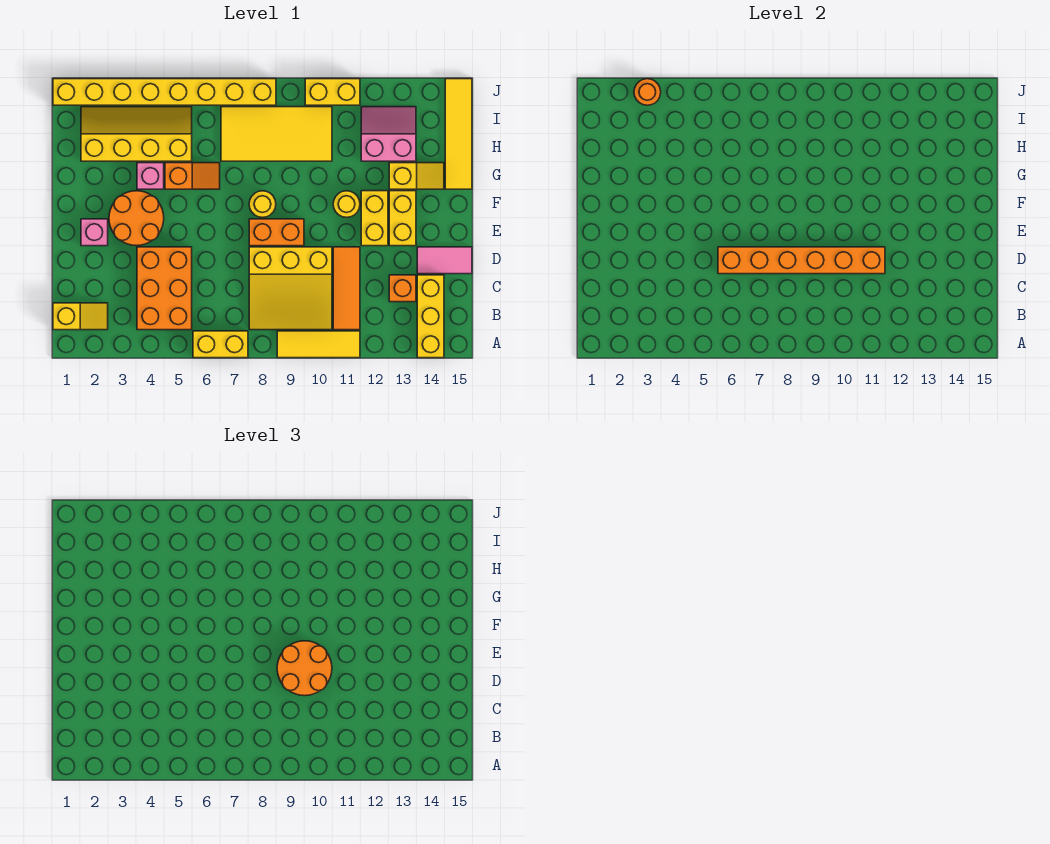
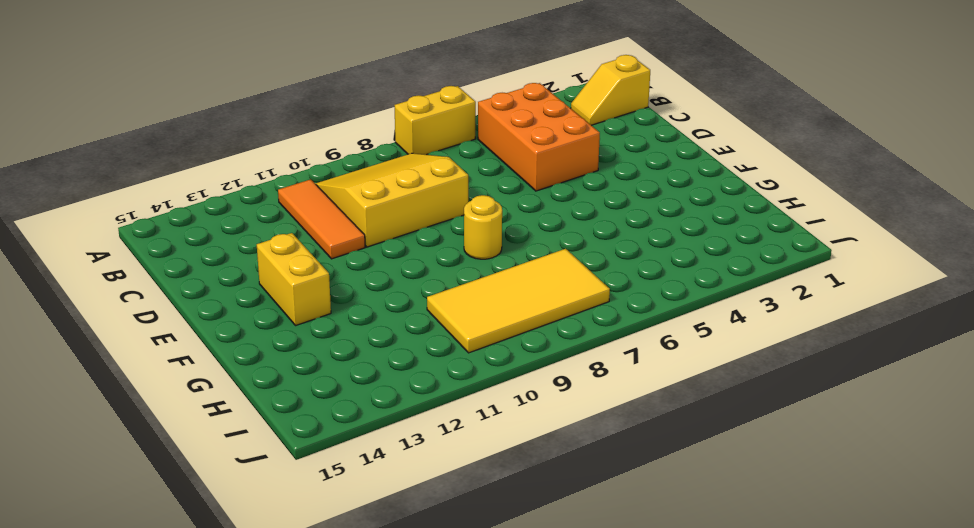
none -> yellow tile A9:A11 level 1
none -> yellow brick A14:C14 level 1
none -> orange brick C13 level 1

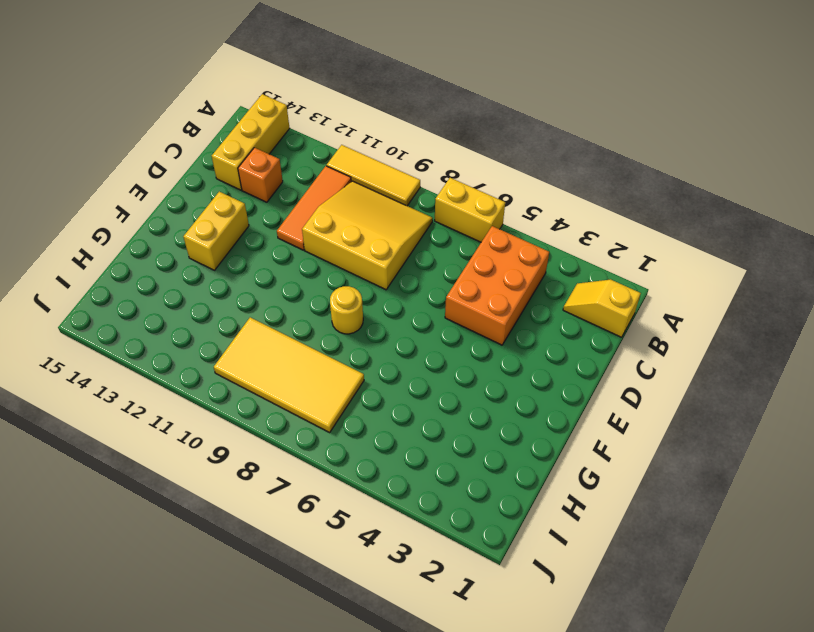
none -> pink tile D14:D15 level 1
none -> pink brick E2 level 1
none -> orange round brick E3:F4 level 1

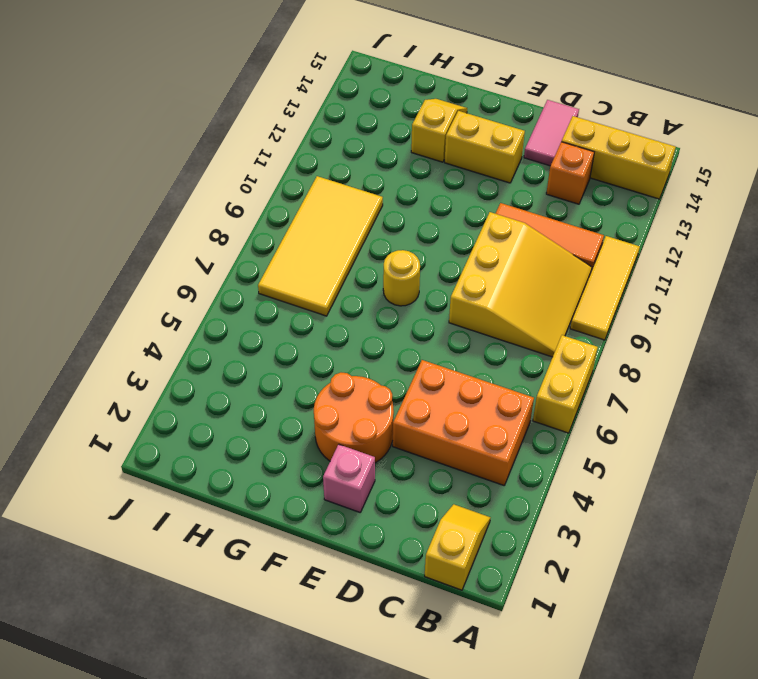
none -> orange brick E8:E9 level 1
none -> yellow brick E12:F12 level 1
none -> yellow round brick F11 level 1

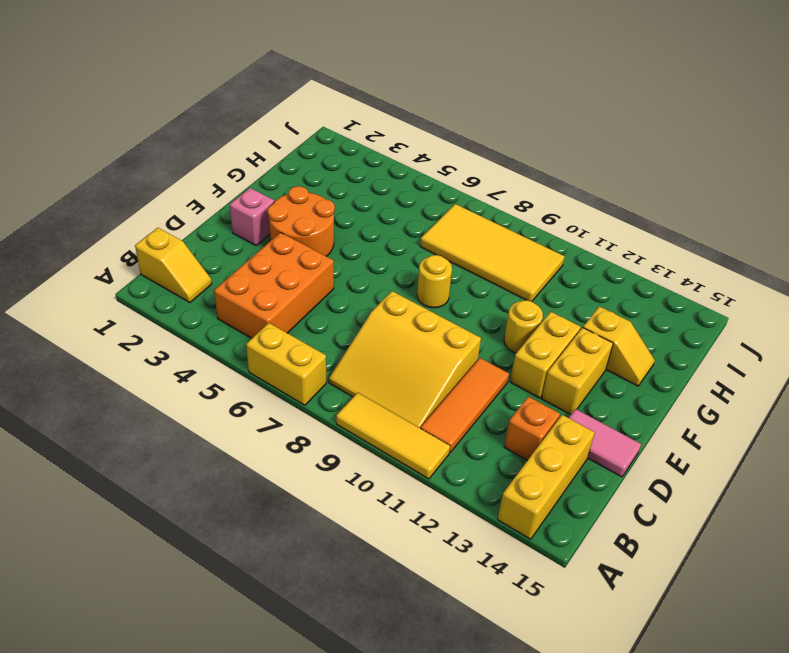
none -> orange brick E8:E9 level 1
none -> pink brick G4 level 1
none -> orange slope G5:G6 level 1 top 5

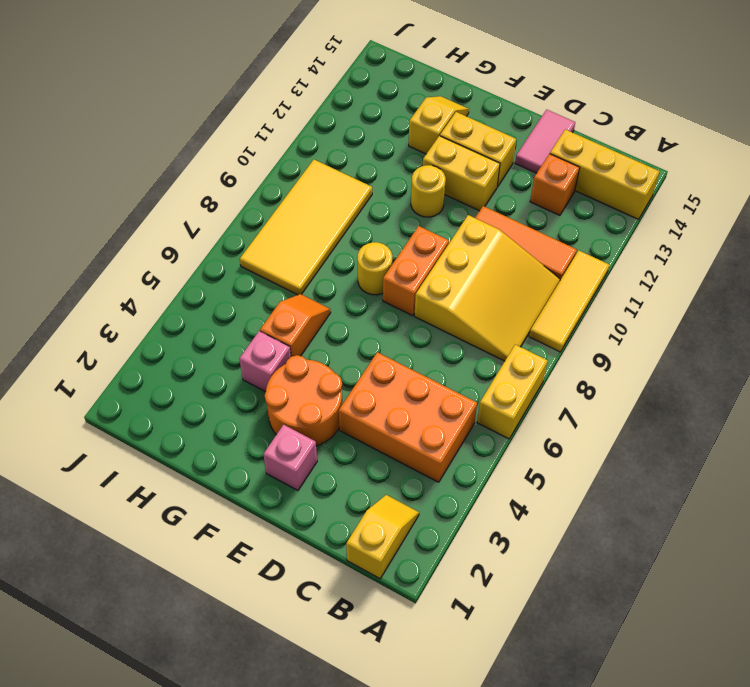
none -> yellow tile G15:J15 level 1
none -> yellow slope H2:I5 level 1 top H
none -> pink slope H12:I13 level 1 top H

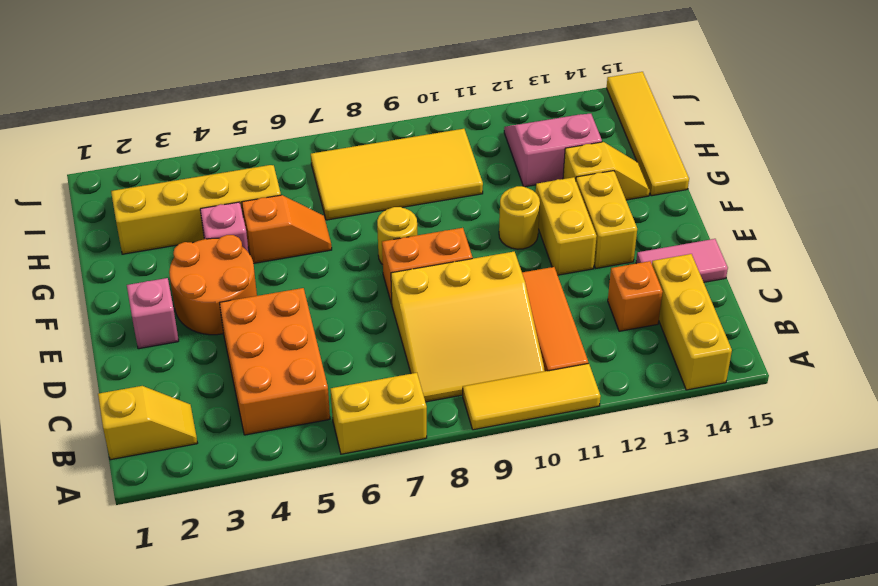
none -> yellow brick J1:J8 level 1
none -> yellow brick J10:J11 level 1
none -> orange brick D6:D11 level 2

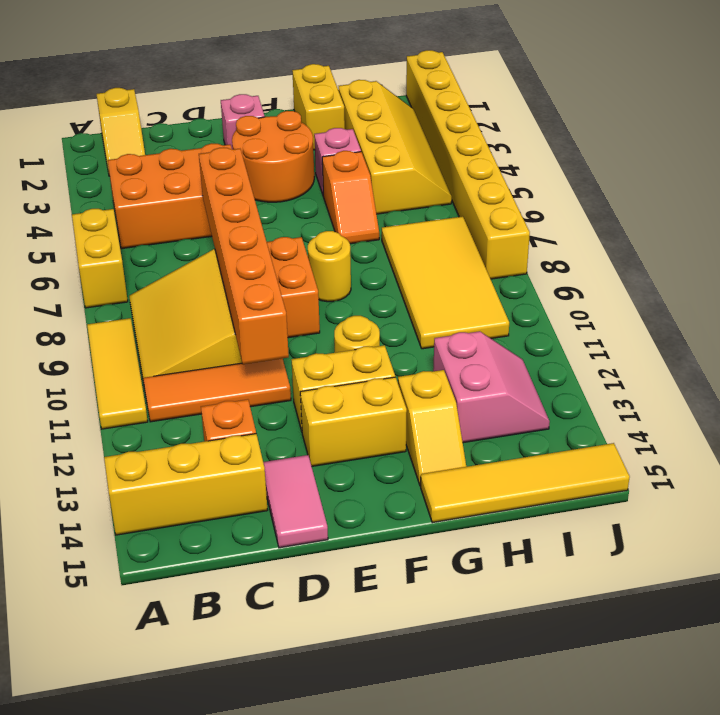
yellow brick G1:G2 level 1 -> yellow brick J10:J11 level 1
none -> orange round brick J3 level 2
none -> orange round brick D9:E10 level 3

